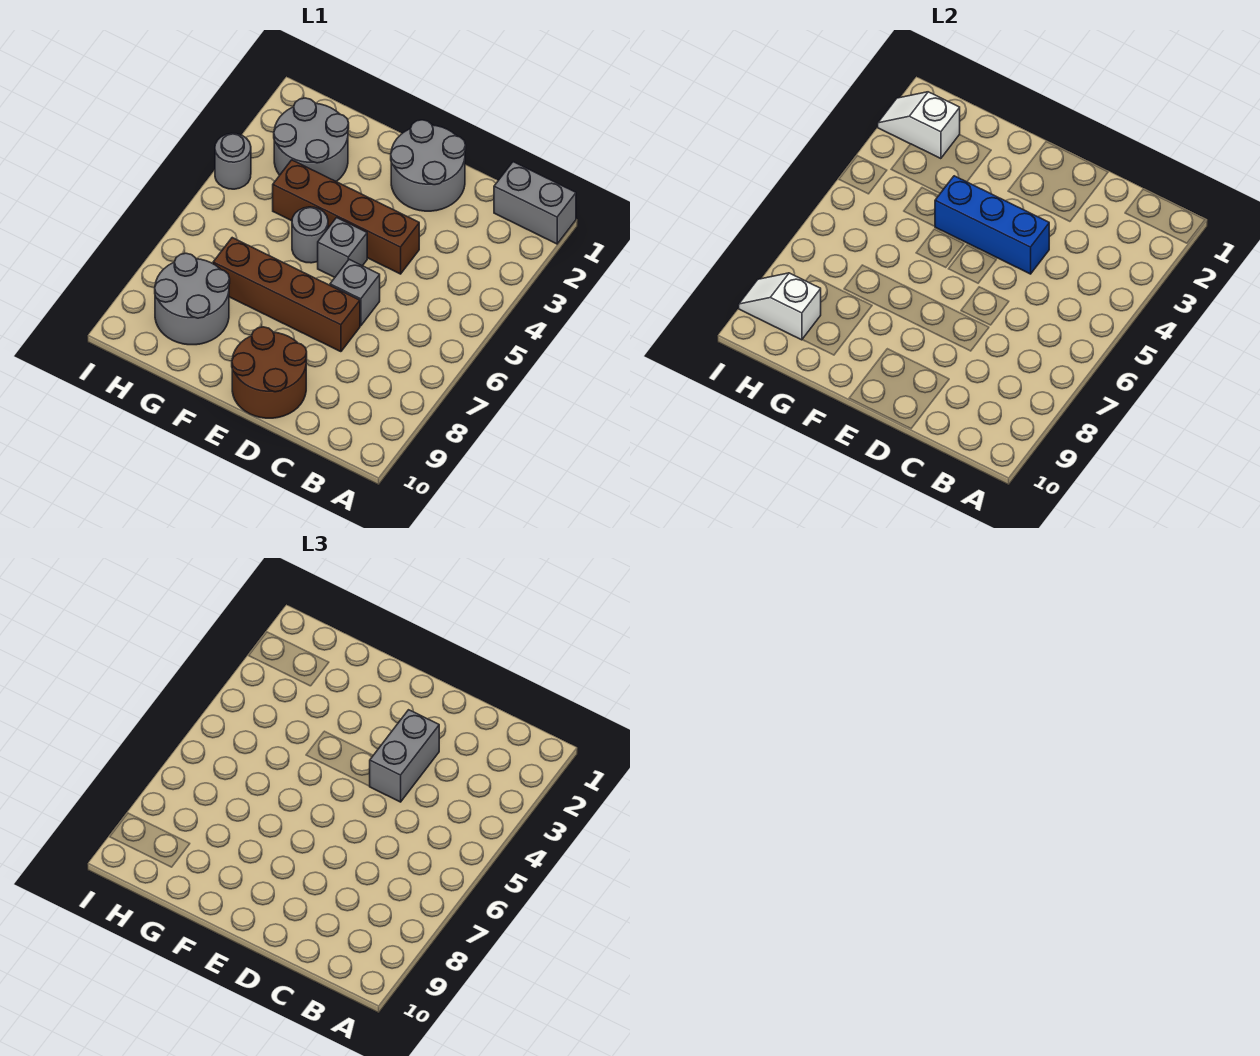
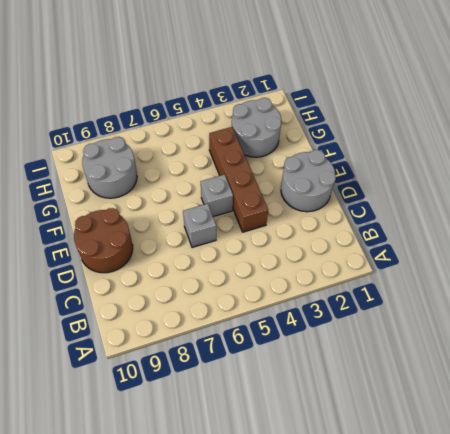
none -> grey brick A1:B1 level 1
none -> brown brick D7:G7 level 1
none -> grey round brick F5 level 1

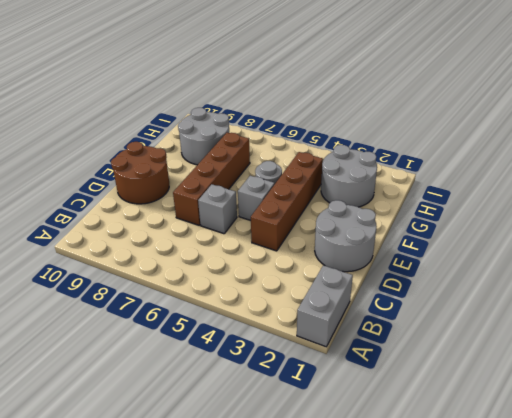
none -> grey round brick I4 level 1
none -> blue brick D4:F4 level 2
none -> white slope H2:I2 level 2 top H

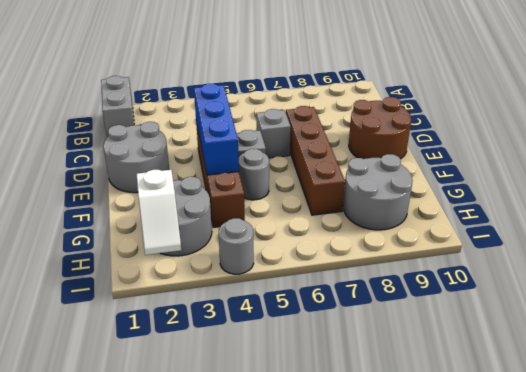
none -> white slope H9:I9 level 2 top H
none -> grey brick D3:D4 level 3

